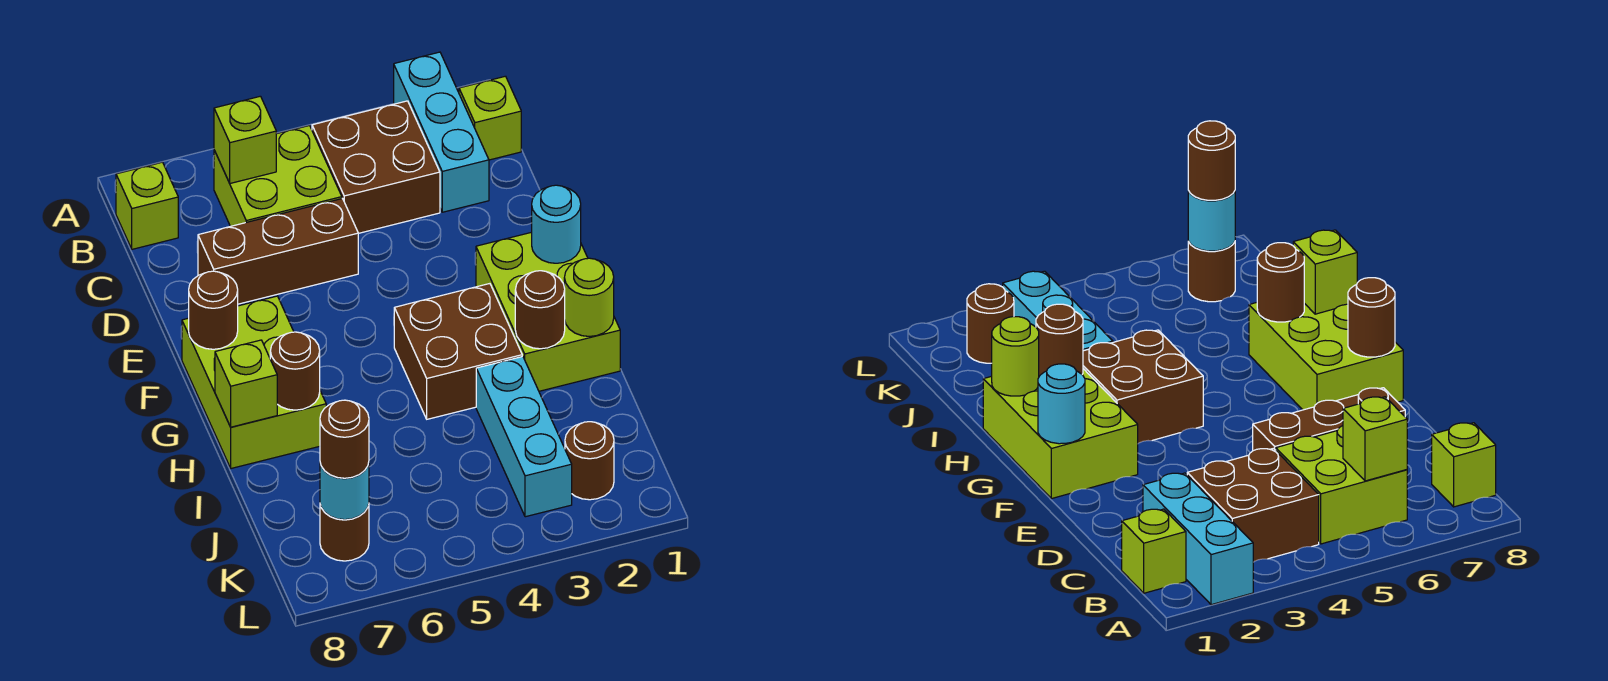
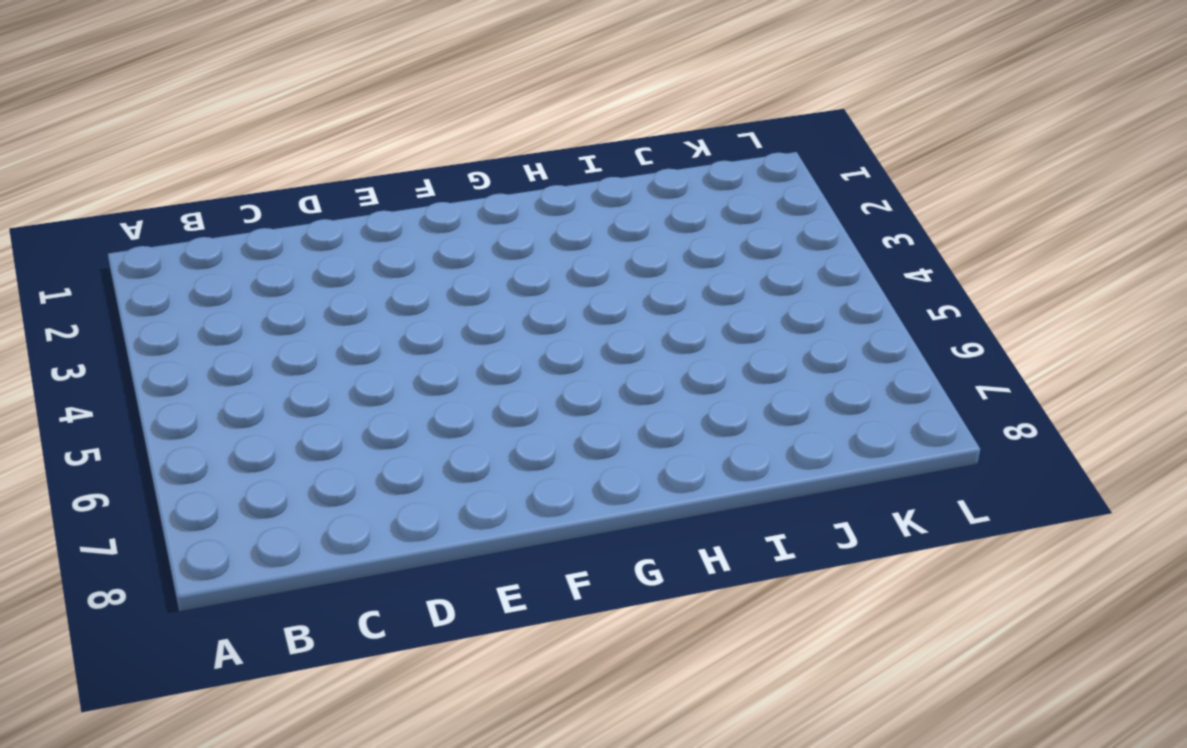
none -> cyan brick A2:C2 level 1
none -> lime brick B1 level 1
none -> brown brick B3:C4 level 1

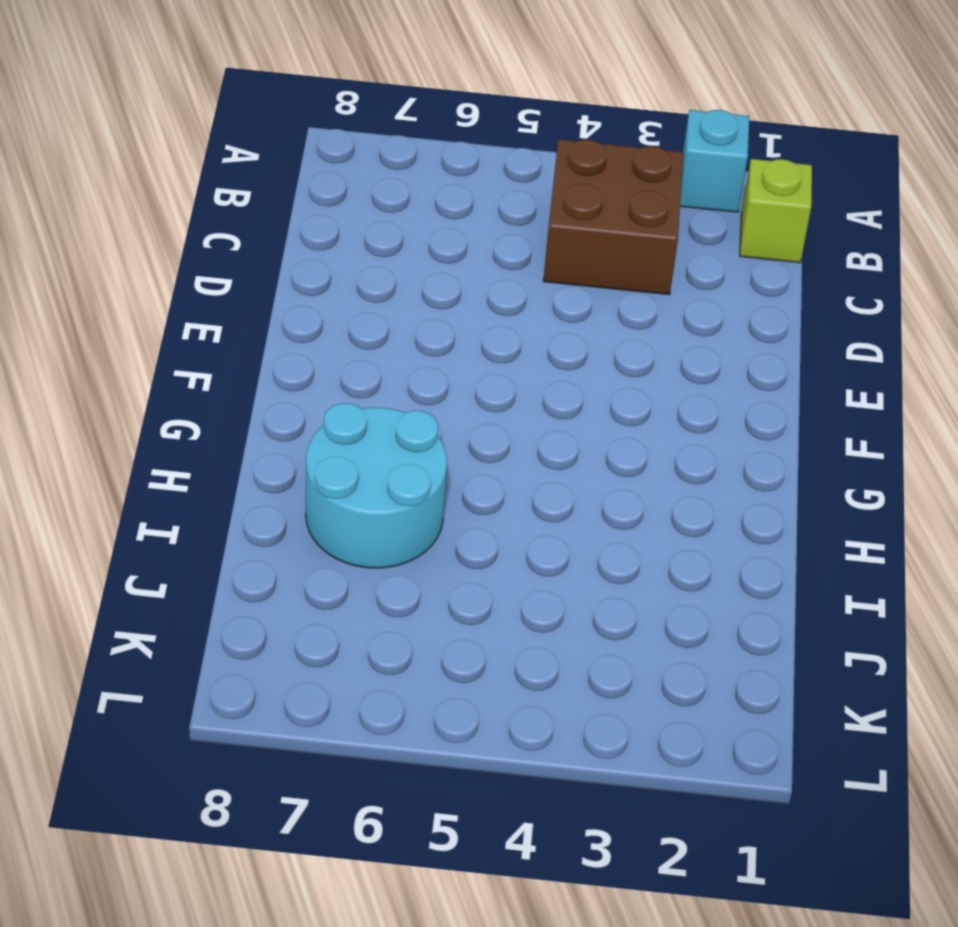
cyan brick A2 level 1 -> cyan brick A2:C2 level 1
cyan round brick H6:I7 level 1 -> lime brick F7:H8 level 1
none -> lime brick B5:C6 level 1
none -> lime brick B8 level 1
none -> brown brick D5:D7 level 1

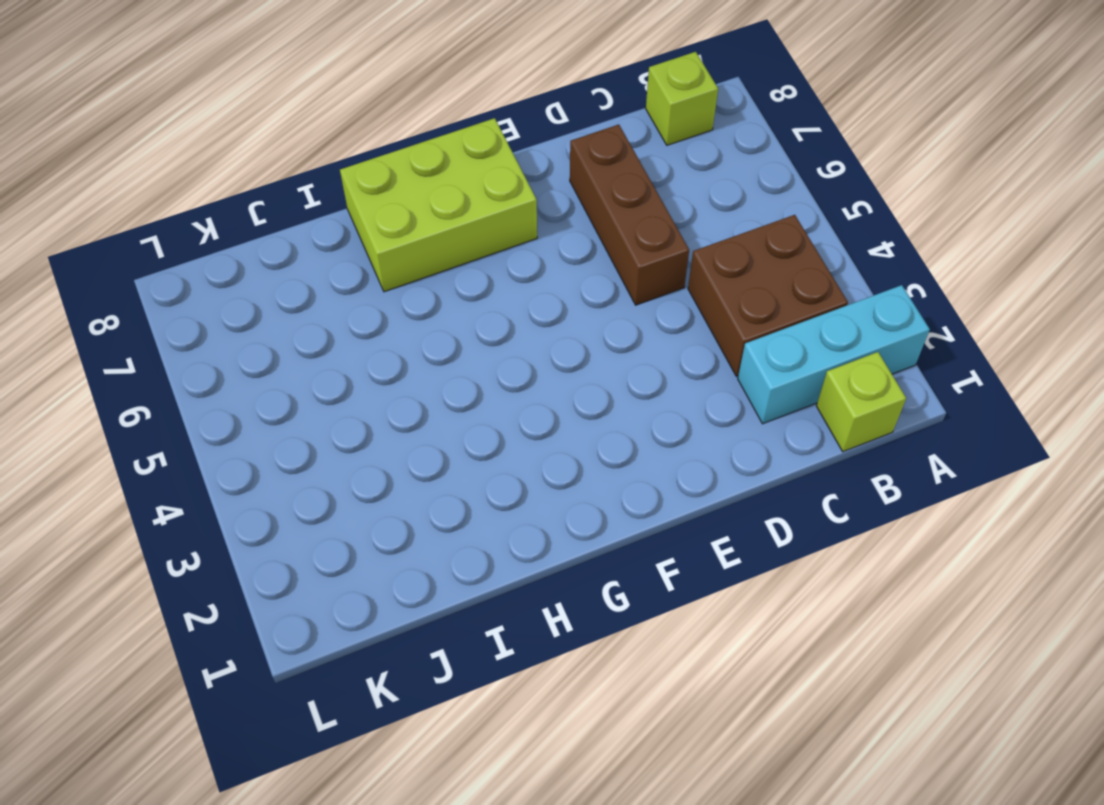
none -> lime brick B5:C6 level 1
none -> lime brick F1:H2 level 1
none -> brown brick G3:H4 level 1

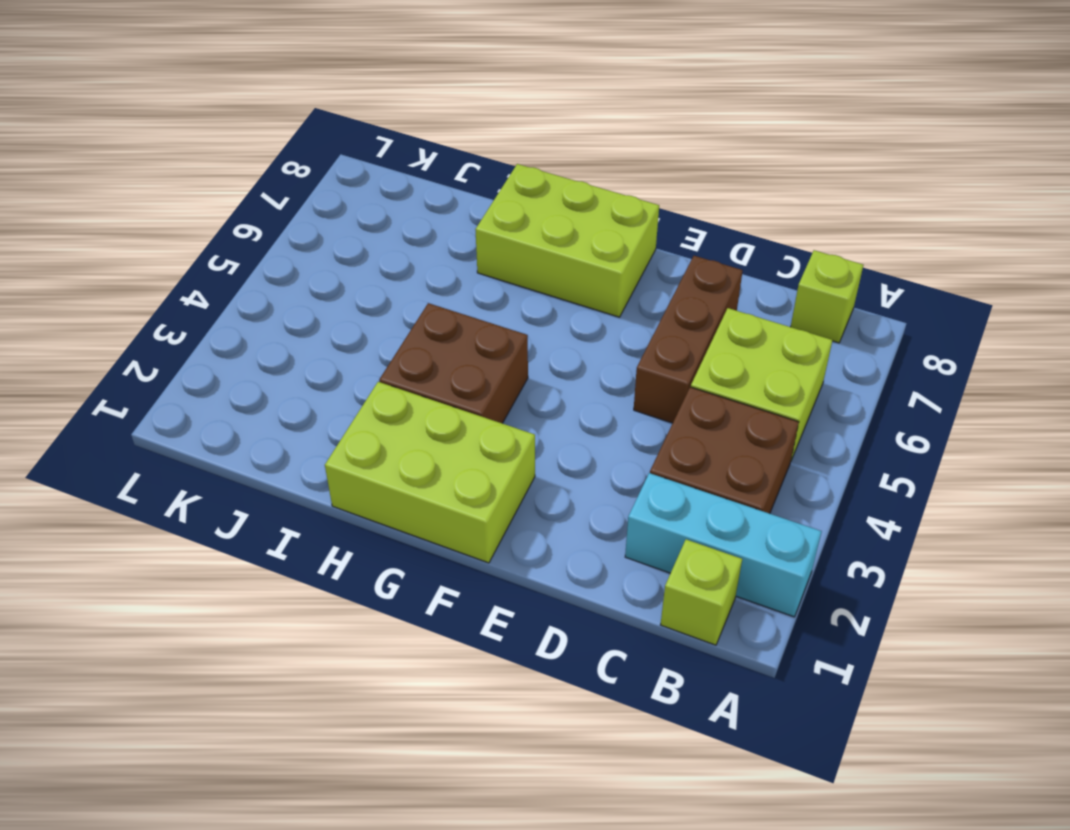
none -> cyan brick I3:K3 level 1
none -> brown round brick K2 level 1
none -> brown round brick K7 level 1

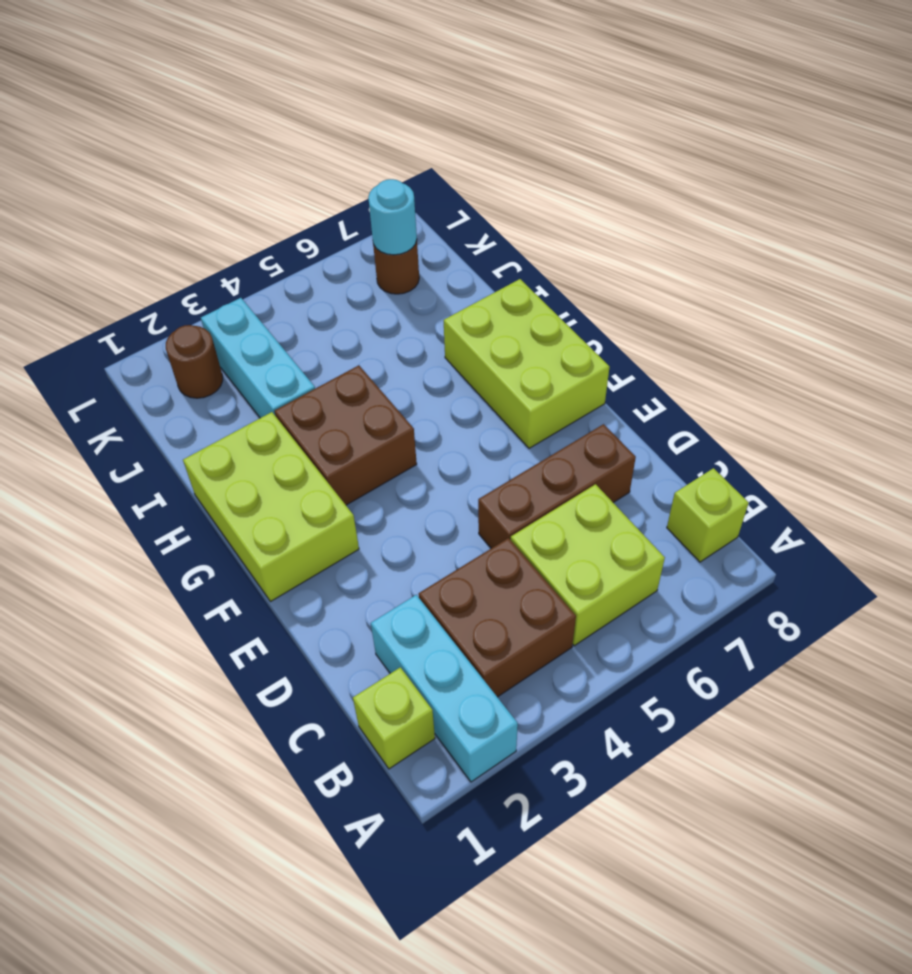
none -> lime brick B6 level 2
none -> cyan round brick F1 level 2
none -> brown round brick F8 level 2

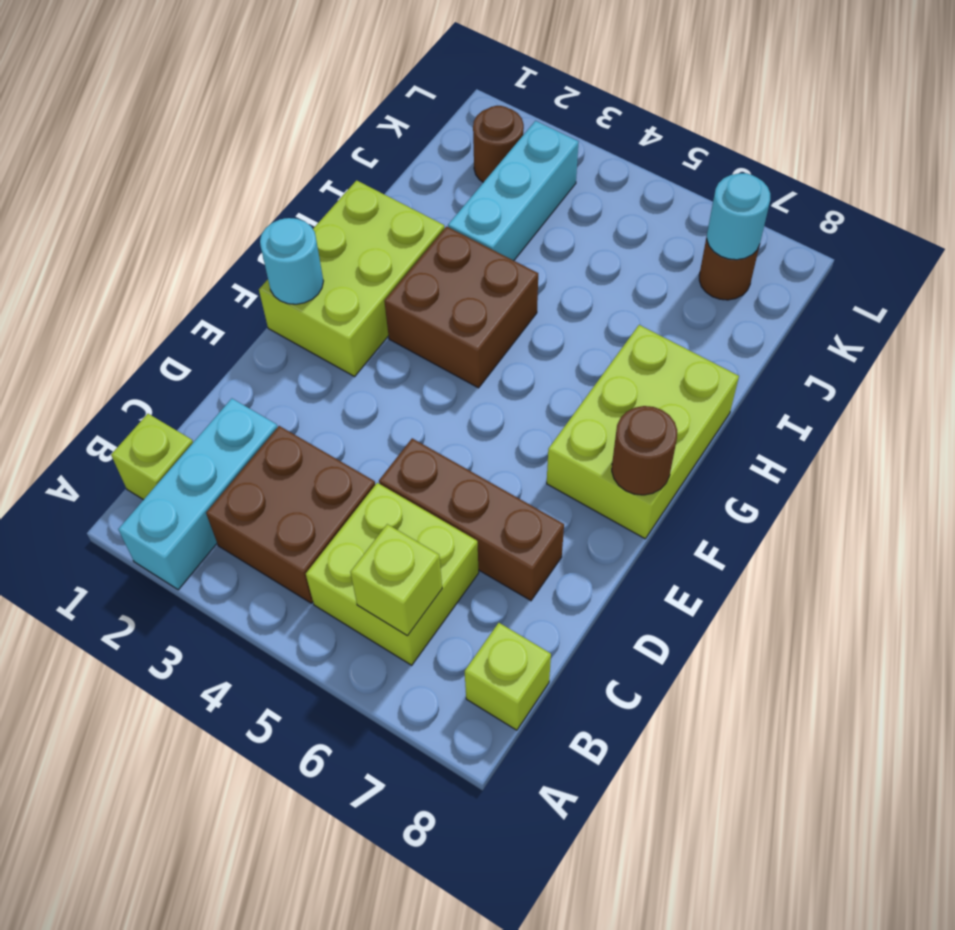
none -> lime round brick H1 level 2
none -> brown round brick H2 level 2
none -> brown round brick H7 level 2

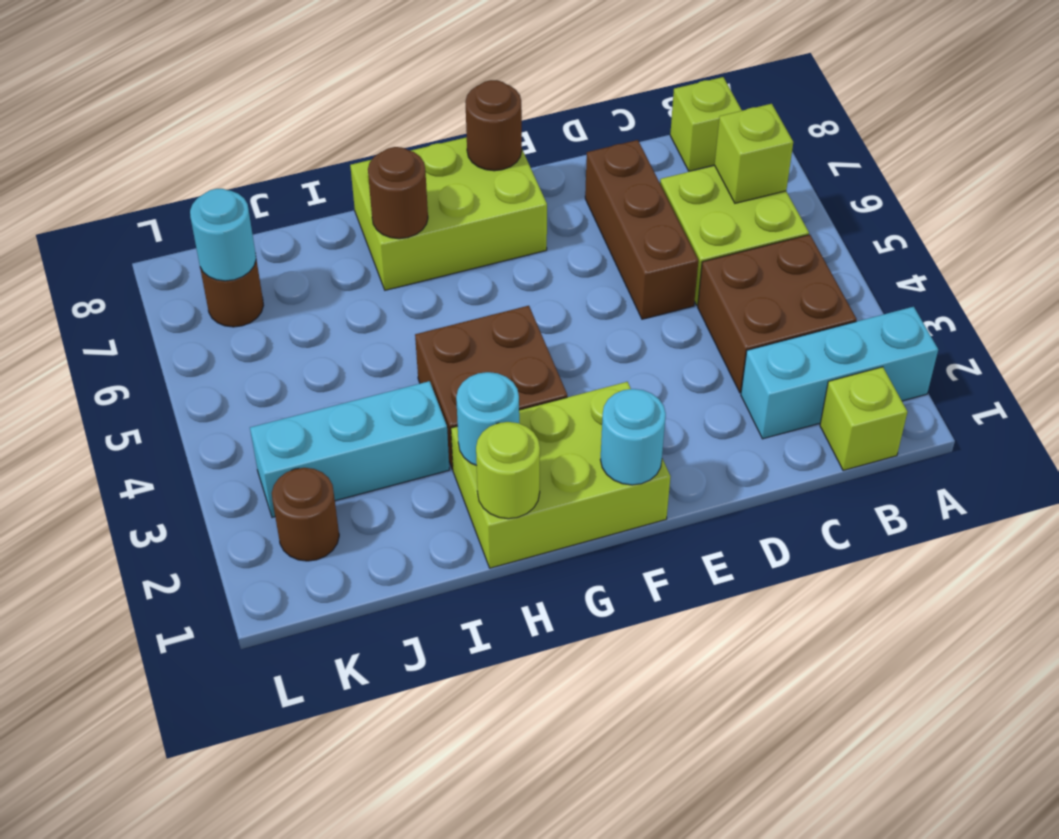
cyan round brick H2 level 2 -> brown round brick H2 level 2
none -> lime brick H8 level 2
none -> brown round brick K7 level 3

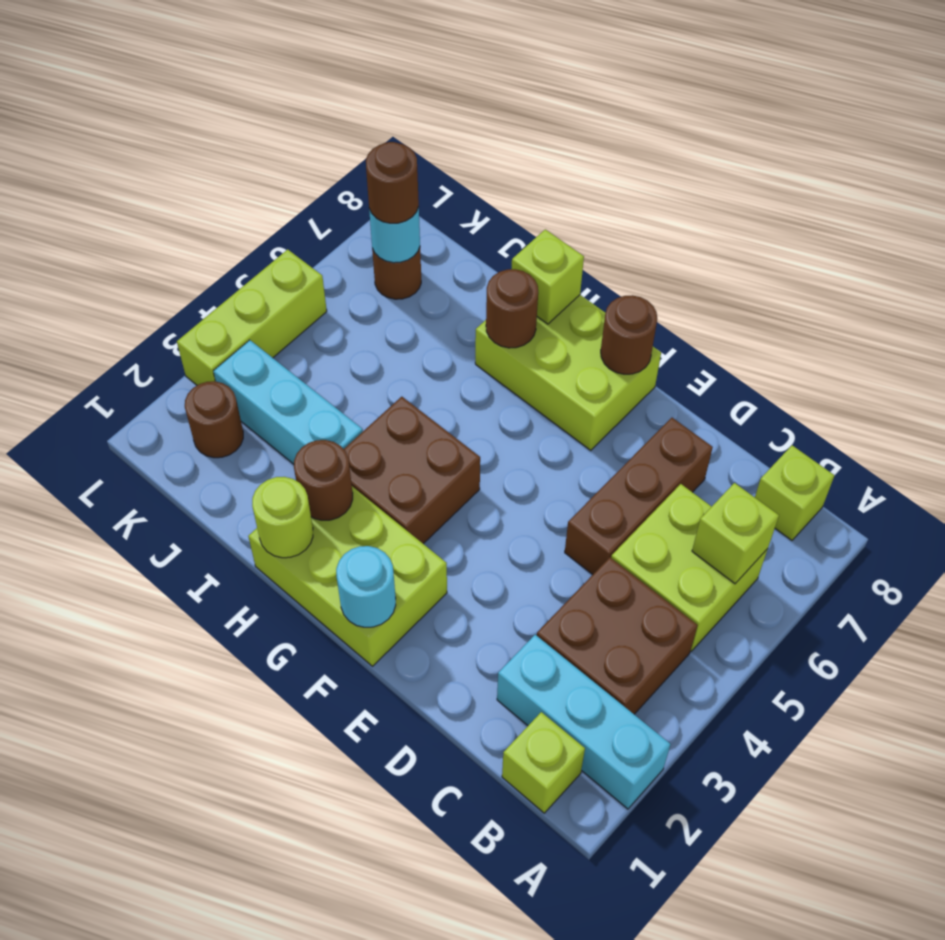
lime brick L3:L5 level 1 -> none

